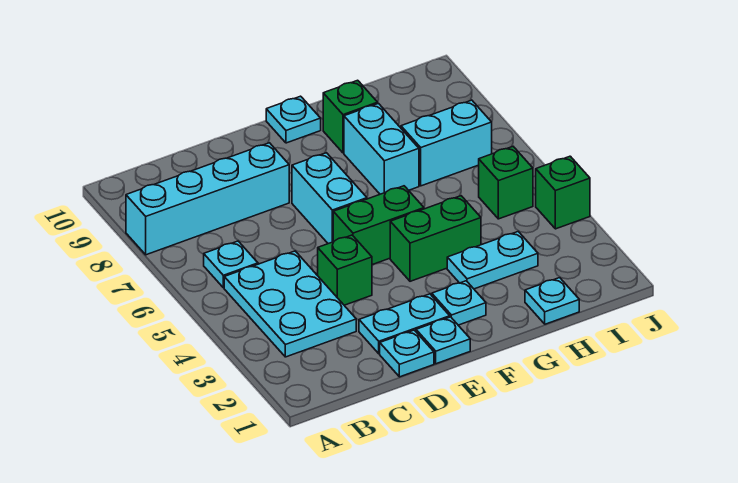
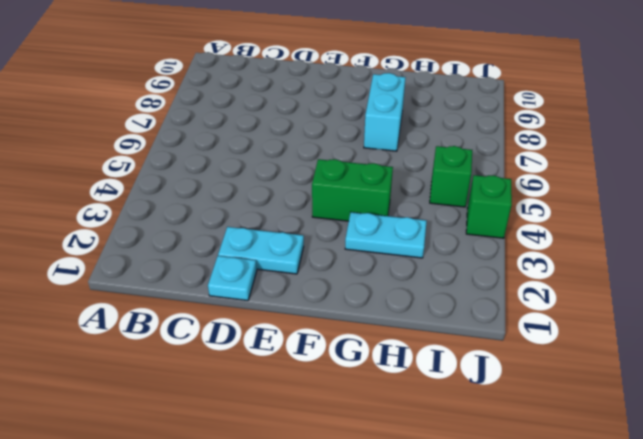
none -> cyan brick A8:D8 level 1
none -> cyan plate B3:C5 level 1
none -> cyan plate B6 level 1

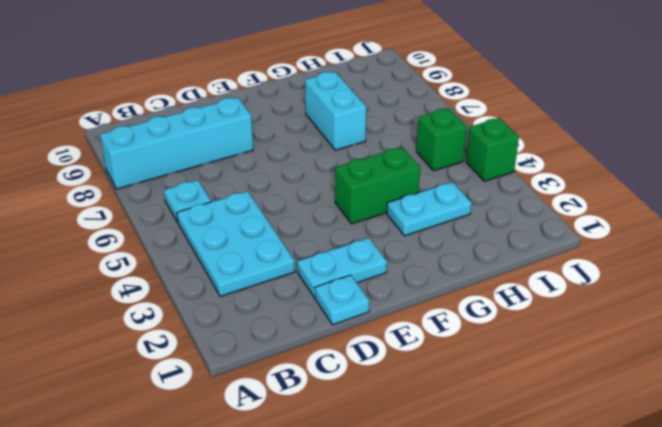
none -> green brick D4 level 1
none -> cyan plate E1 level 1
none -> green brick E5:F5 level 1

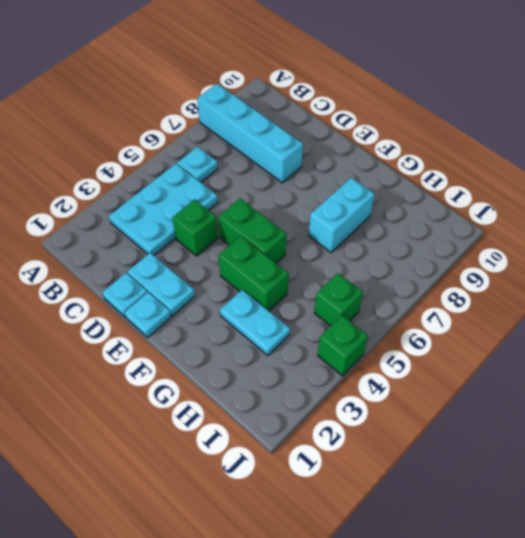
none -> cyan brick E6:E7 level 1
none -> cyan plate F2 level 1
none -> cyan plate F10 level 1

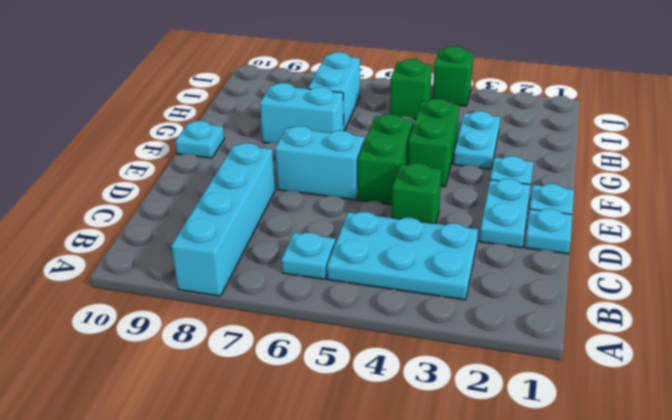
none -> green brick G9 level 1
none -> cyan plate H1 level 1

